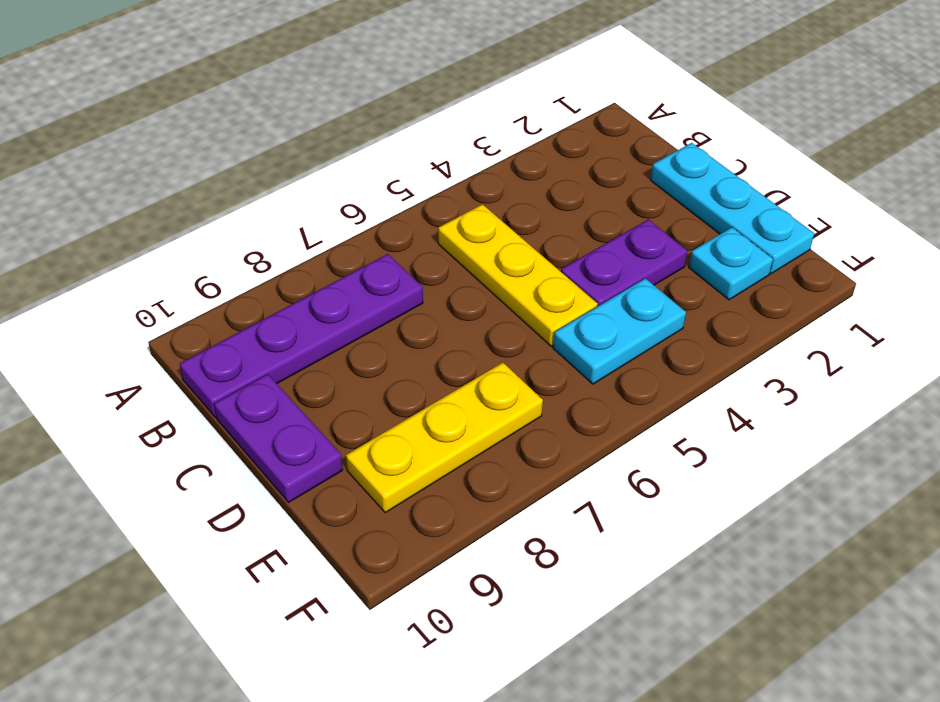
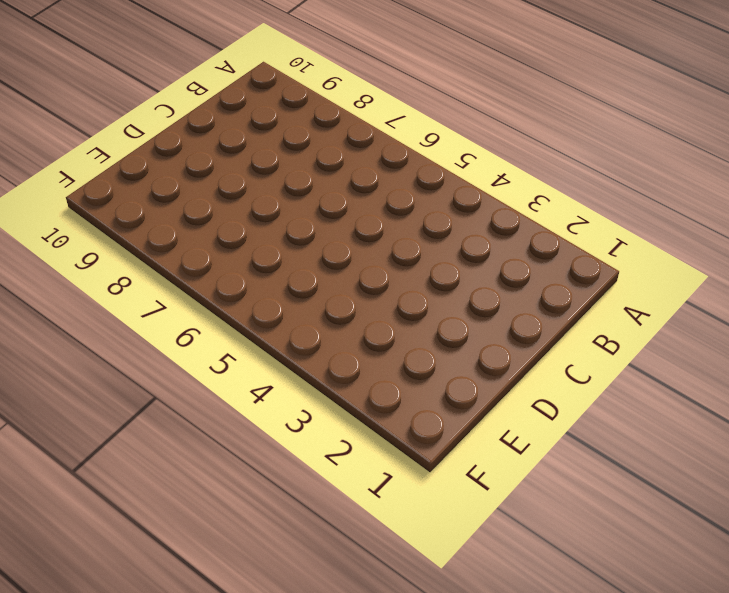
none -> yellow plate B5:D5 level 1
none -> purple plate B7:B10 level 1

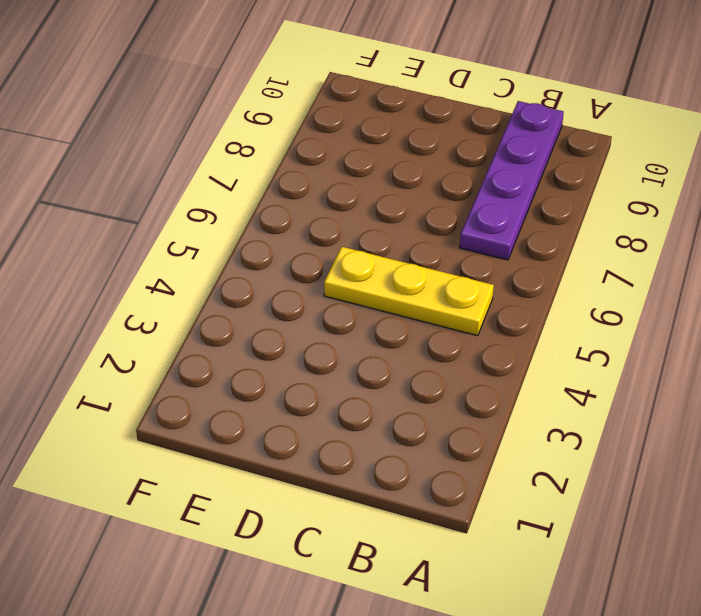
none -> cyan plate C1:E1 level 1
none -> purple plate C10:D10 level 1

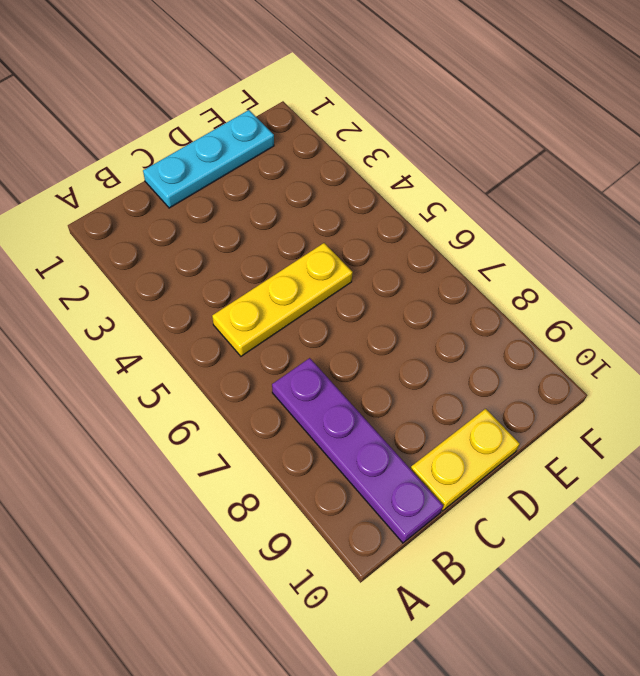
yellow plate C10:D10 level 1 -> purple plate C10:D10 level 1
none -> purple plate D3:D4 level 1
none -> cyan plate E2 level 1

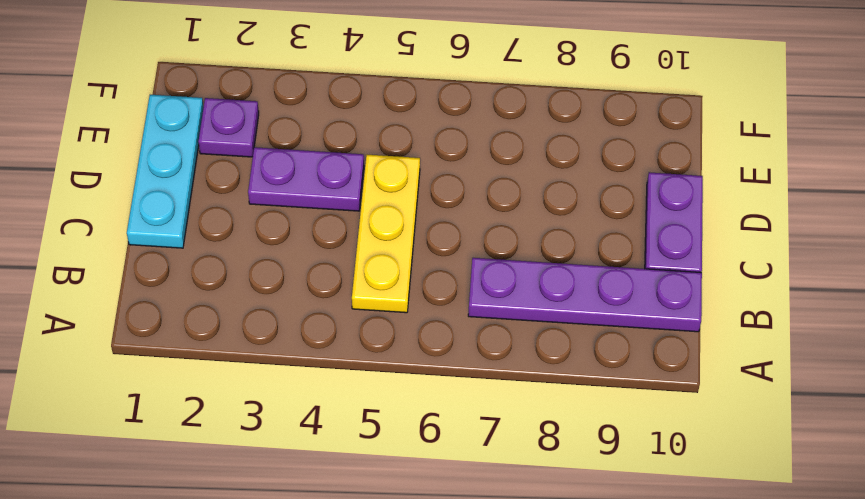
purple plate E2 level 1 -> cyan plate E2 level 1
none -> cyan plate E4:E5 level 1
none -> yellow plate E7:E9 level 1

